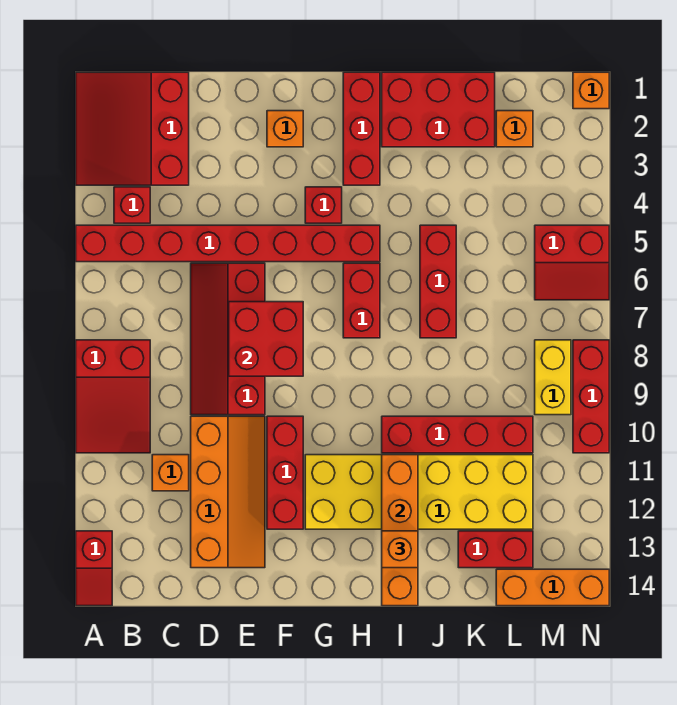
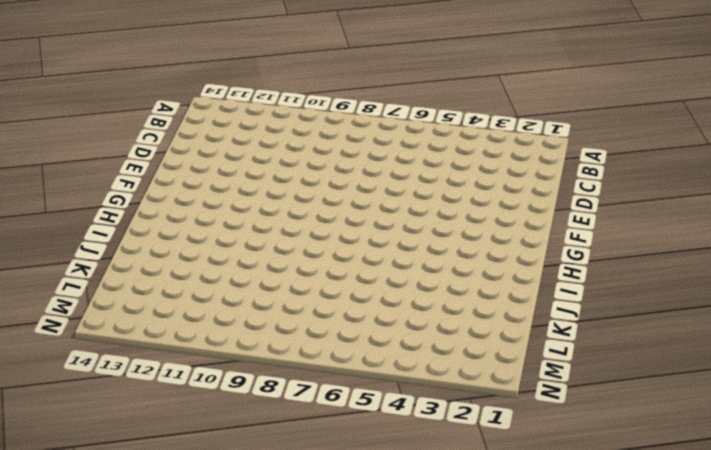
none -> red slope A1:C3 level 1 top C
none -> red brick A5:H5 level 1
none -> red slope A8:B10 level 1 top 8

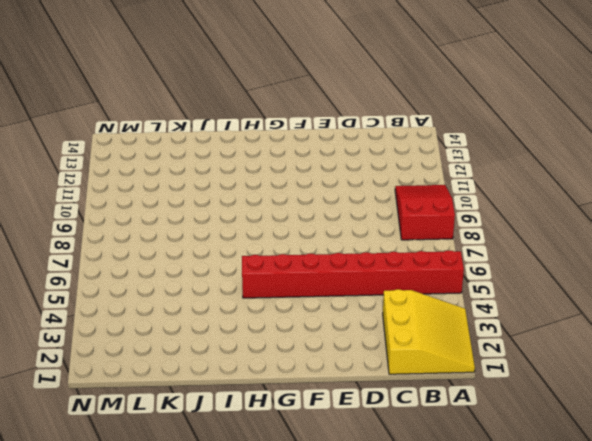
yellow slope A1:C3 level 1 top C -> red slope A1:C3 level 1 top C
none -> red slope A13:A14 level 1 top 13
none -> red brick B4 level 1
none -> orange brick C11 level 1

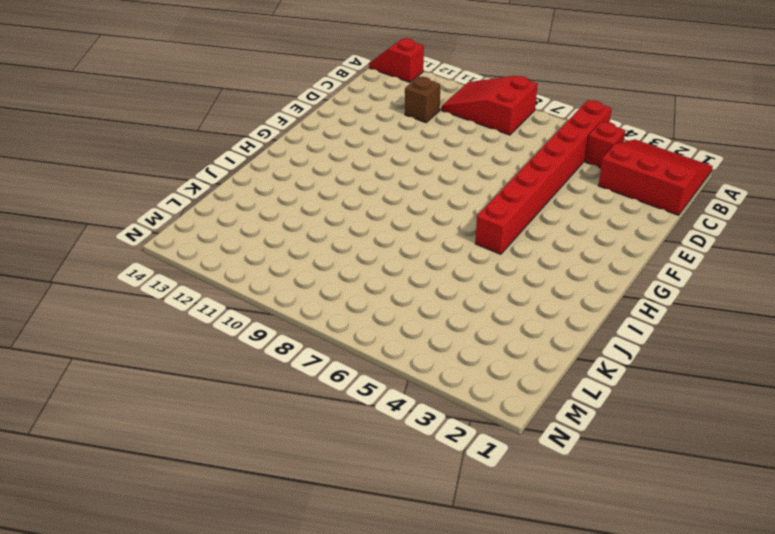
brown brick C11 level 1 -> orange brick C11 level 1
none -> red slope D6:E9 level 1 top E
none -> orange slope D10:E13 level 1 top D
none -> orange brick F2 level 1

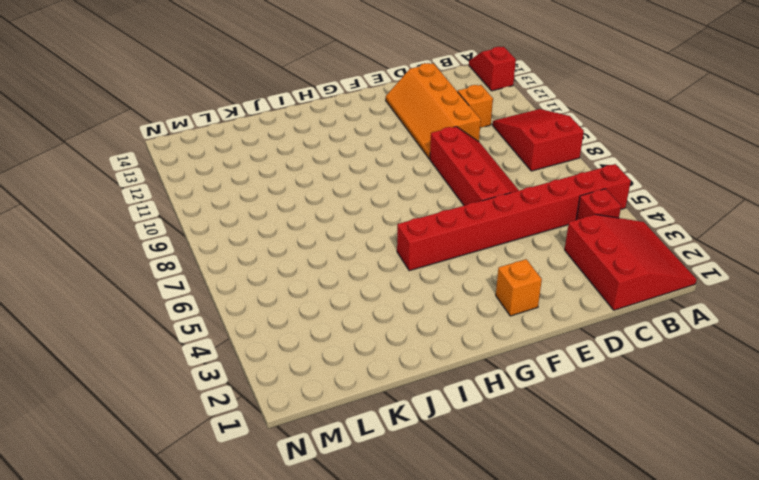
none -> red brick F10:F12 level 1
none -> red brick G4 level 1
none -> yellow brick G11:L12 level 1

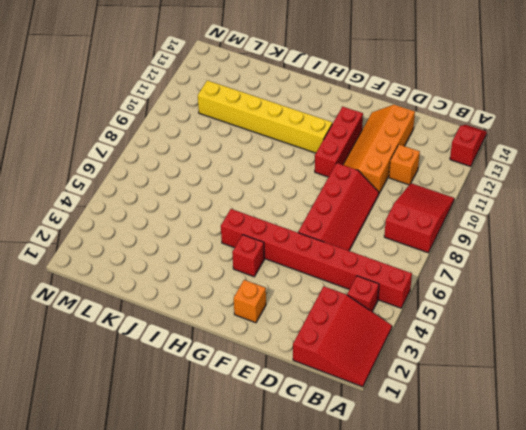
yellow brick G11:L11 level 1 -> yellow brick G11:L12 level 1
none -> red brick H1:H3 level 1
none -> red brick H6:H7 level 1
none -> red brick I1:K2 level 1

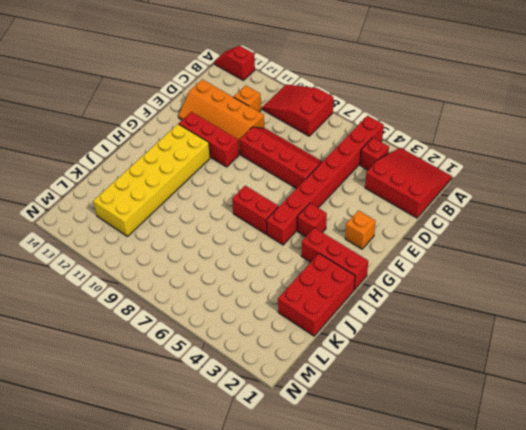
none -> red brick I10:L10 level 1
none -> red brick J5:J7 level 1
none -> red brick K13:L13 level 1

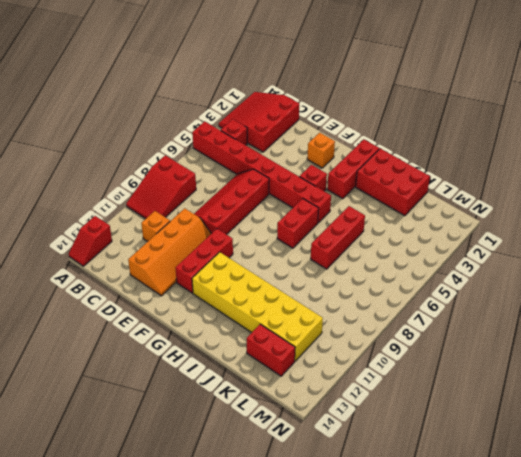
none -> red brick I10:L10 level 1
none -> orange brick L2 level 1
none -> orange brick L14:N14 level 1

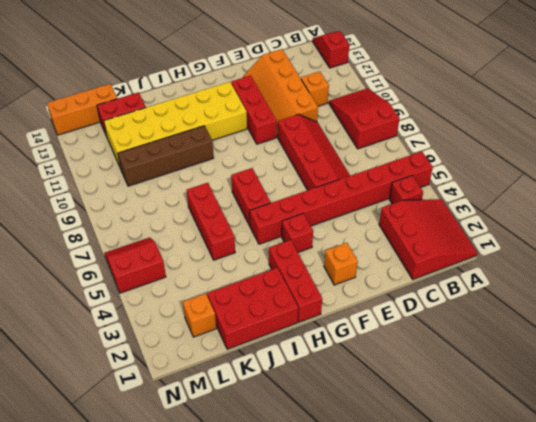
brown brick I10:L10 level 1 -> red brick I10:L10 level 1
none -> yellow brick M8:M9 level 1
none -> orange brick N1 level 1
none -> red brick N8:N10 level 1

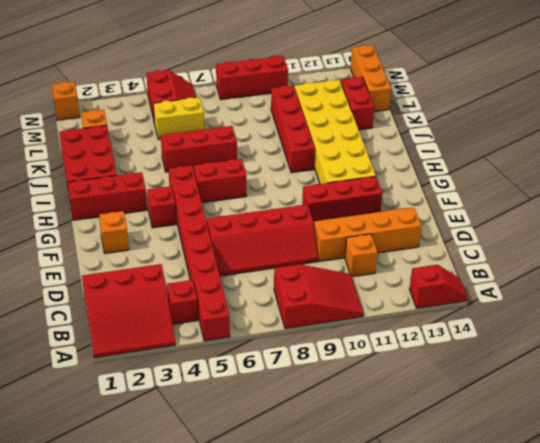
yellow brick L5:L6 level 1 -> yellow brick M8:M9 level 1
none -> red brick E7:F8 level 2
none -> orange brick I11:I14 level 2
none -> orange brick I13 level 3

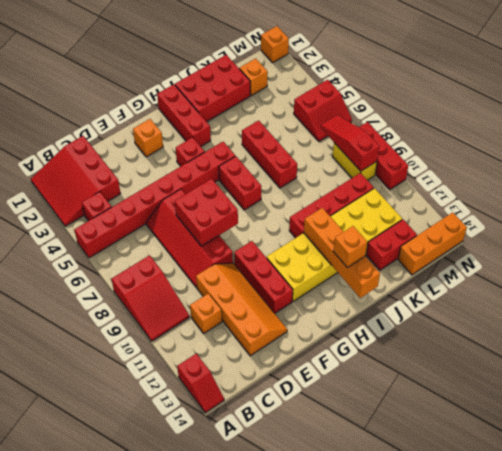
red slope M7:M9 level 2 top 9 -> none

